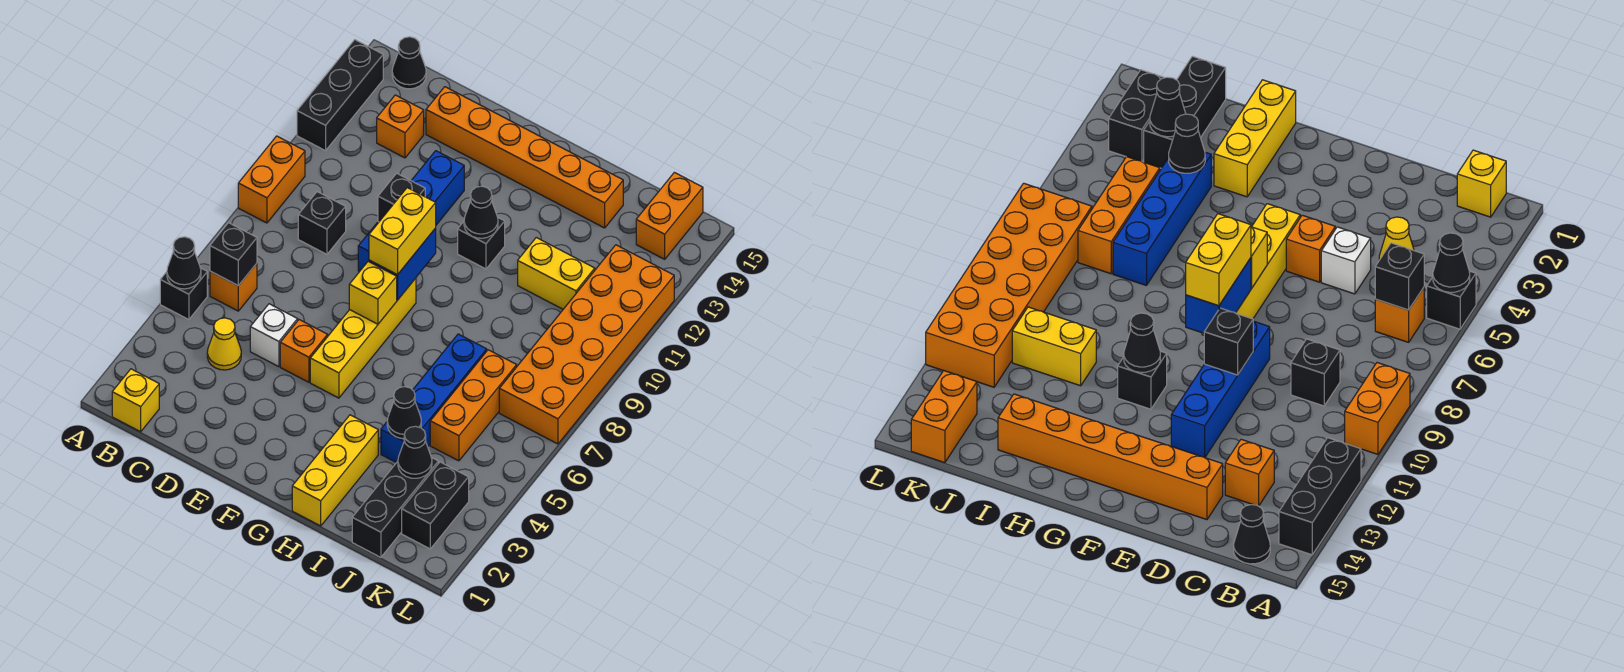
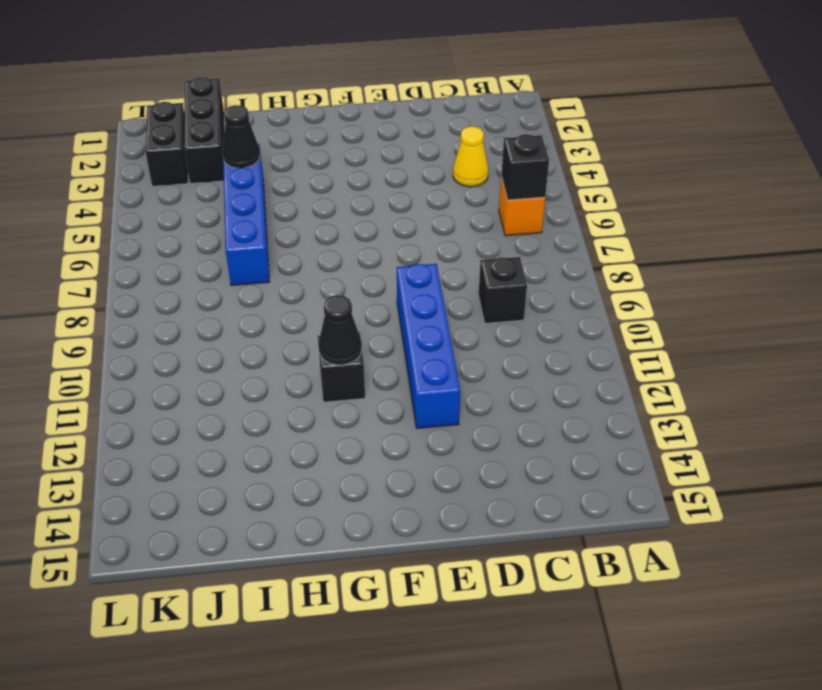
none -> black brick A5 level 1
none -> orange brick A9:A10 level 1
none -> black brick A12:A14 level 1
none -> yellow brick B1 level 1

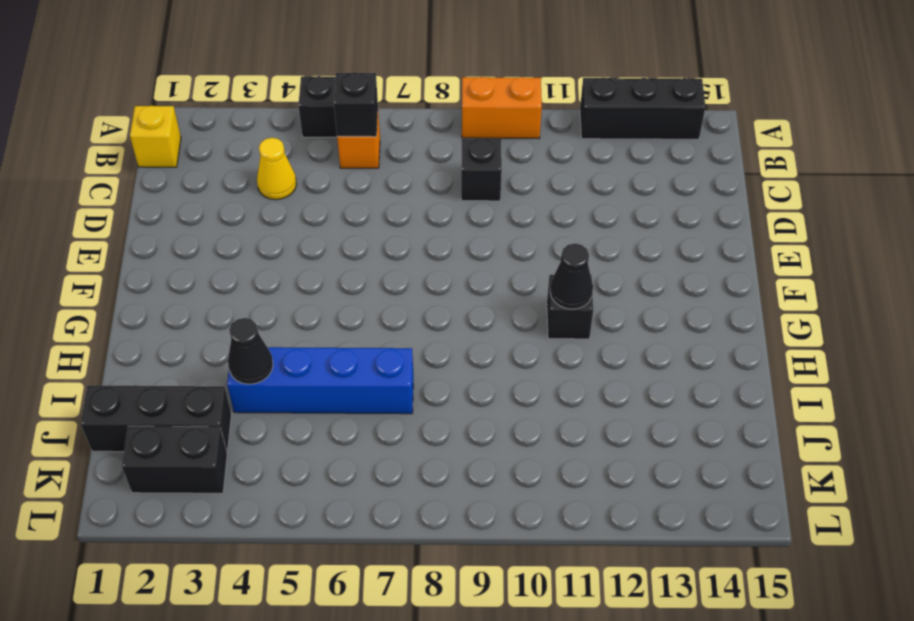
none -> black cone B15 level 1
none -> orange brick C13 level 1
none -> white brick D5 level 1
none -> orange brick D14:I14 level 1

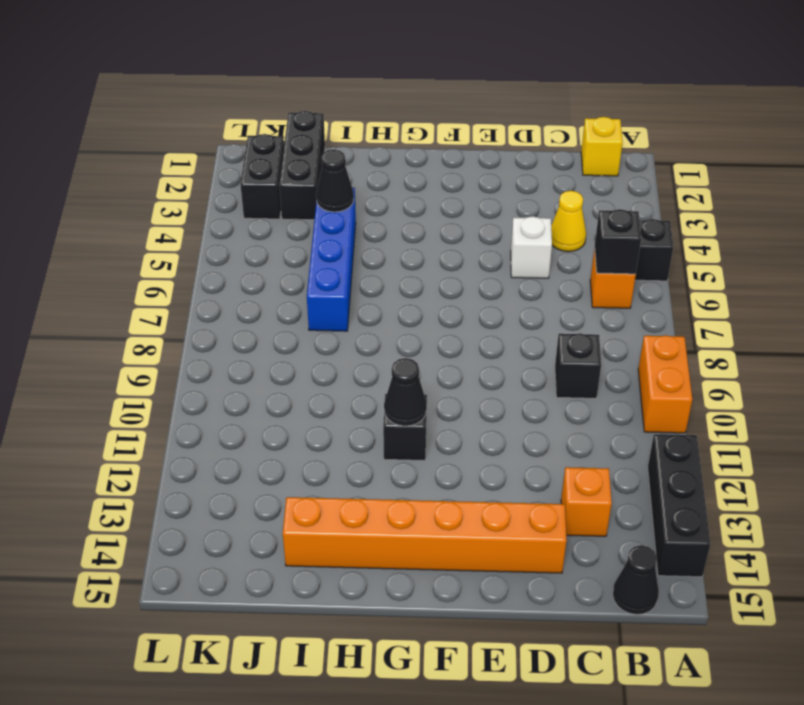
none -> orange brick E5 level 1
none -> blue brick E9:E12 level 1
none -> yellow brick F5:F8 level 1
none -> yellow brick H1:H3 level 1

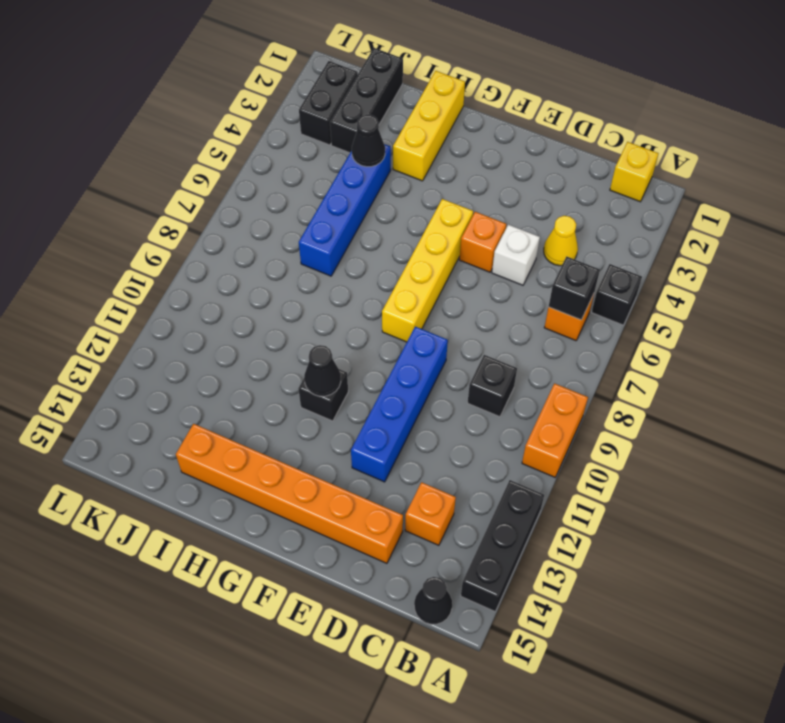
none -> yellow brick I11:J11 level 1
none -> orange brick J5:J7 level 1
none -> orange brick K7:L12 level 1
none -> orange brick K14:K15 level 1

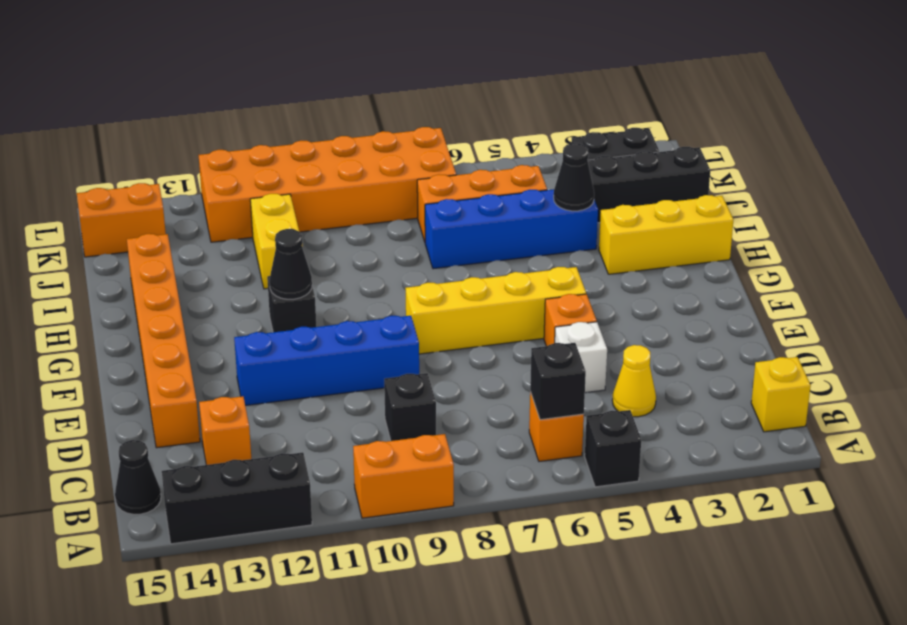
none -> black cone A5 level 2
none -> black brick E10 level 2
none -> yellow brick F7 level 2
none -> blue brick F8:F9 level 2

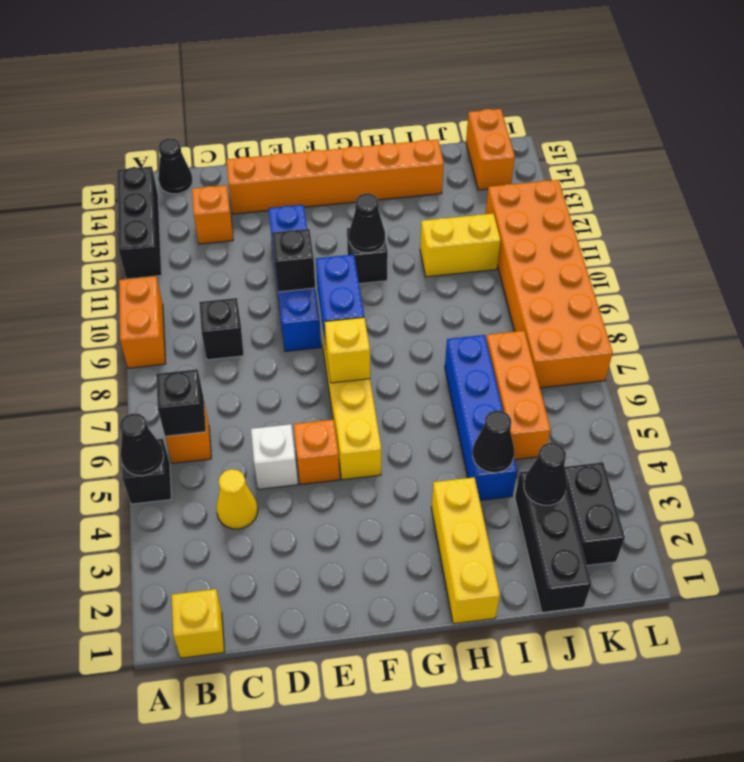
none -> yellow brick F8:F9 level 3

